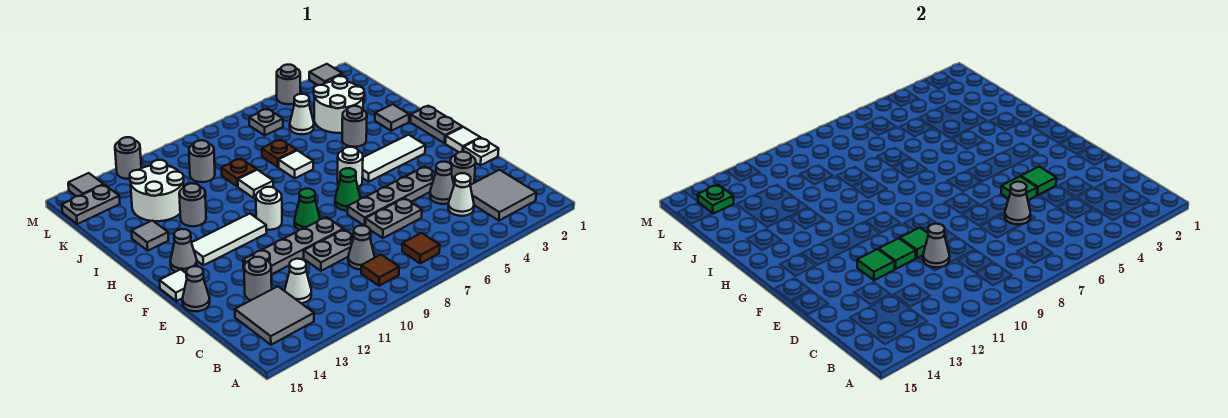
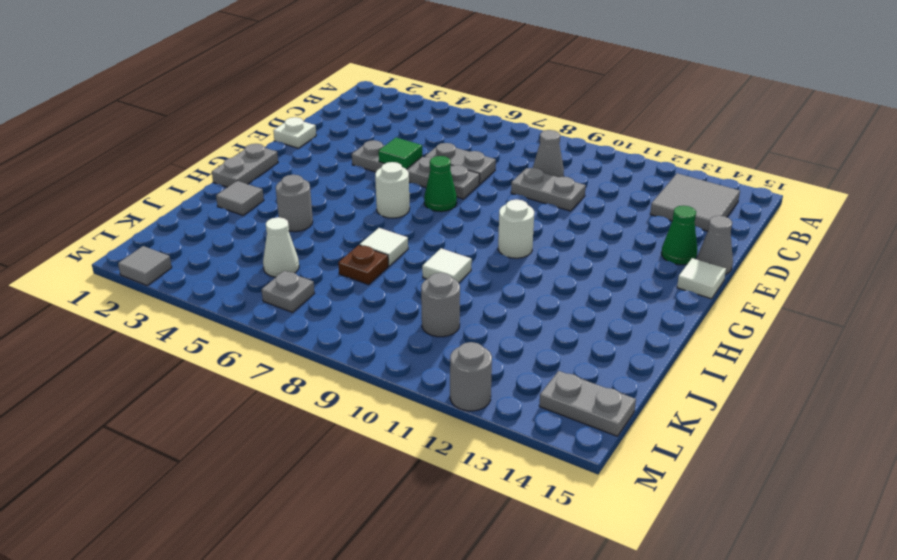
green cone E14 level 1 -> green cone F9 level 1
none -> grey tile B2:C3 level 1
none -> brown tile B7 level 1
none -> brown tile B9 level 1
none -> white cone C4 level 1

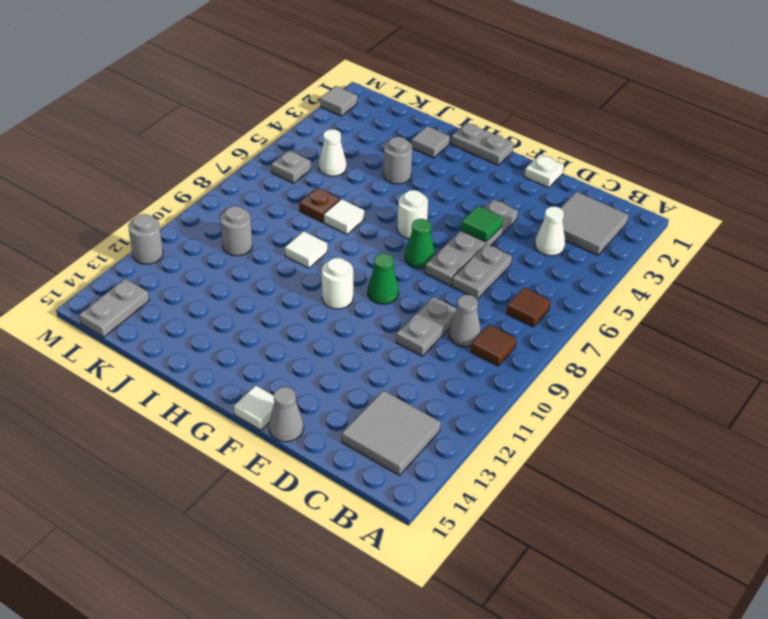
none -> white cone C12 level 1
none -> grey round brick D3 level 1
none -> grey cone D4 level 1
none -> grey round brick D13 level 1

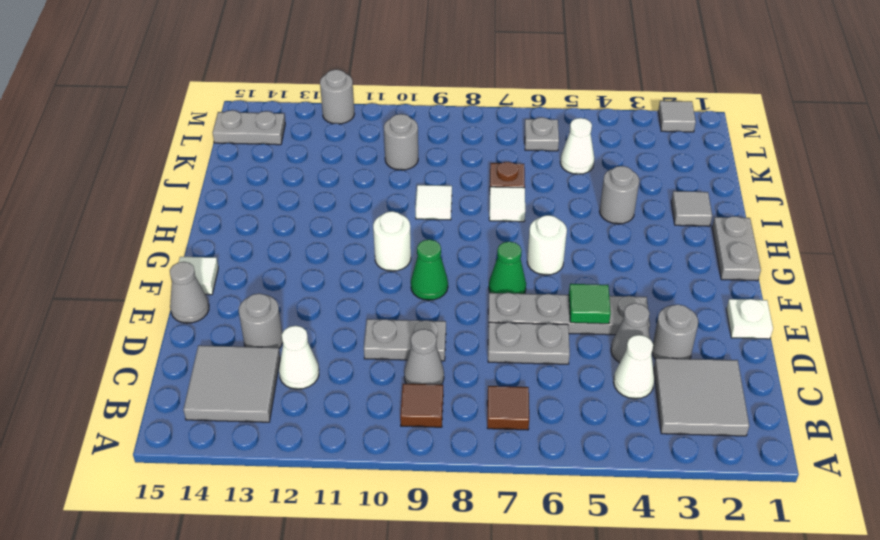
none -> grey plate E9:E12 level 1
none -> white tile F1 level 1
none -> white tile G3:G5 level 1
none -> white tile G11:G13 level 1

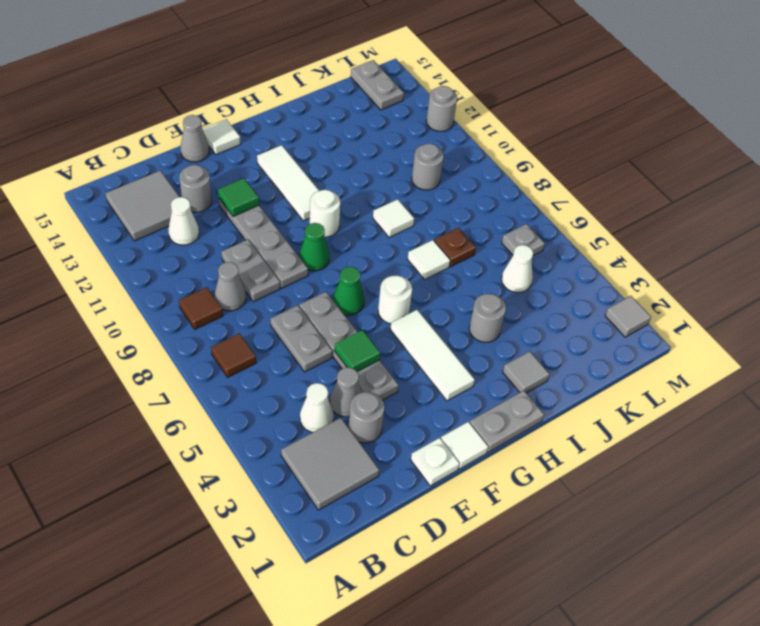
none -> grey cone G14 level 1
none -> grey round brick I12 level 1
none -> grey tile I14 level 1
none -> white round brick J3:K4 level 1

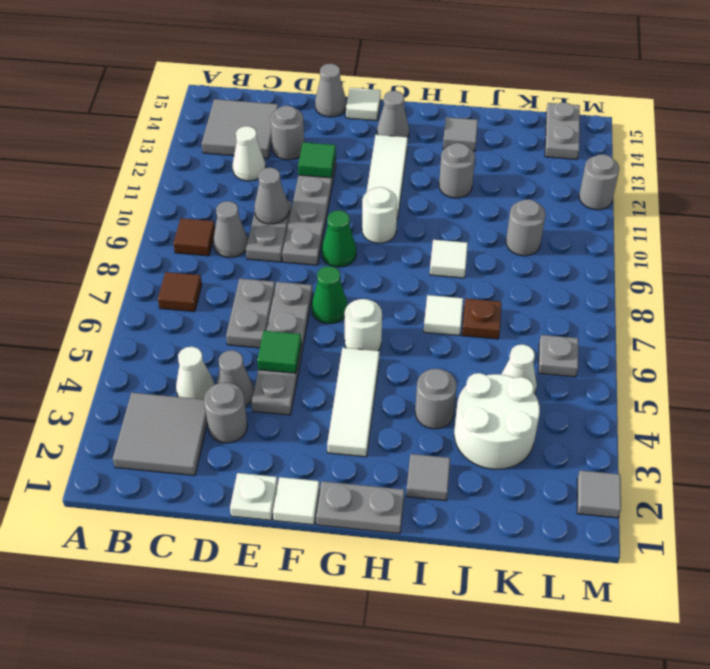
none -> brown plate J9 level 1
none -> white round brick J12:K13 level 1
none -> grey round brick M4 level 1
none -> grey tile M14 level 1

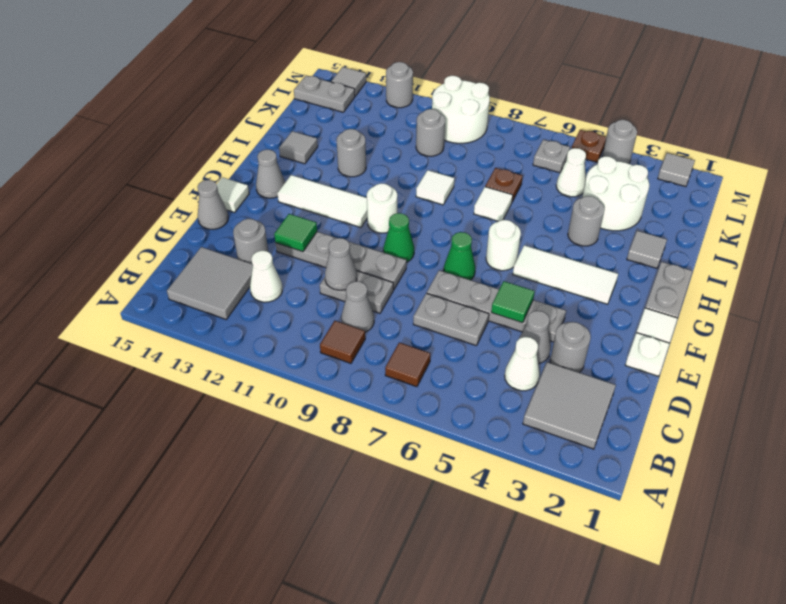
white round brick L9:M10 level 1 -> white round brick J12:K13 level 1
brown plate M5 level 1 -> brown plate J9 level 1
none -> grey cone D6 level 2
none -> green tile E4 level 2
none -> green tile E10 level 2
none -> green tile E11 level 2

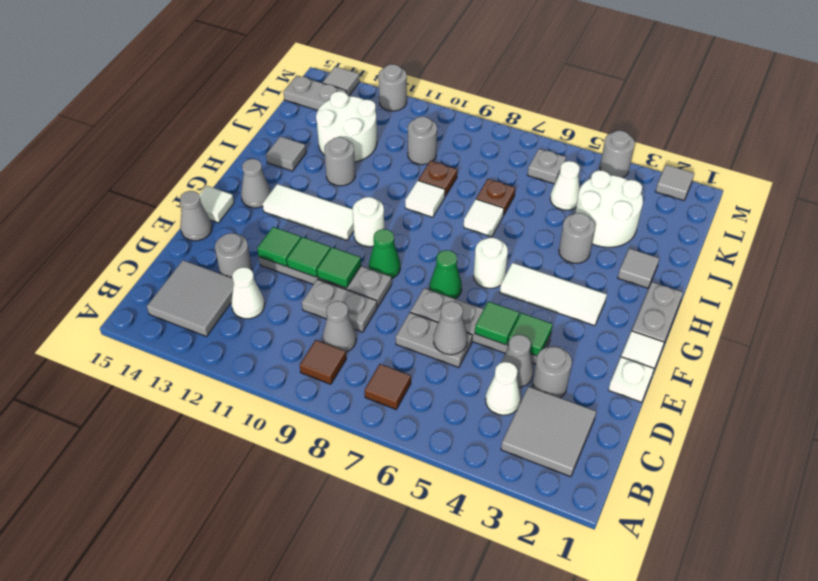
none -> grey cone D10 level 2
none -> green plate L14 level 2

